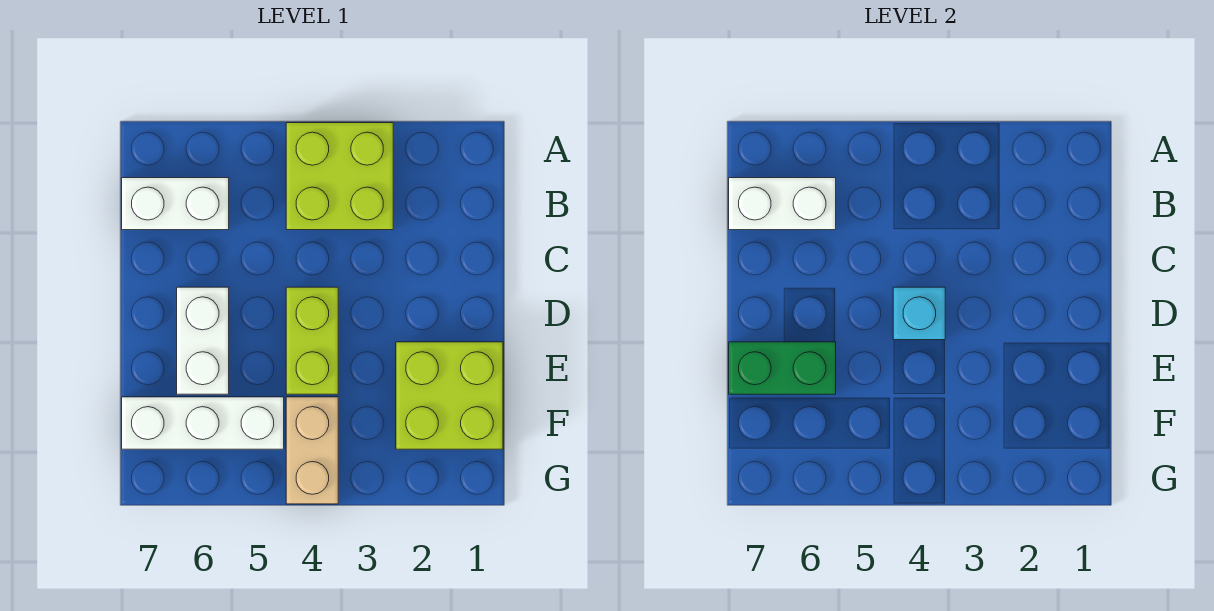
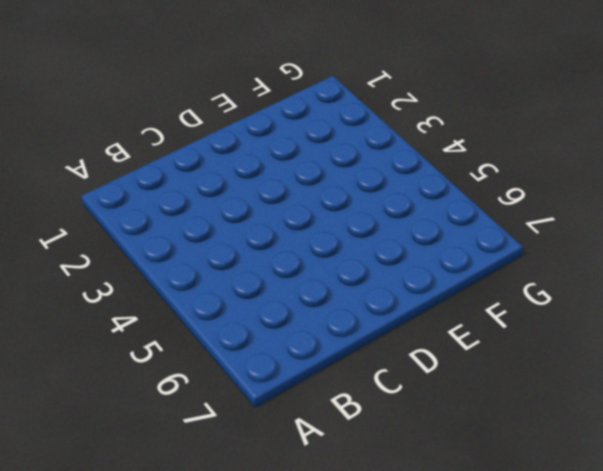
none -> lime brick A3:B4 level 1
none -> white brick B6:B7 level 1

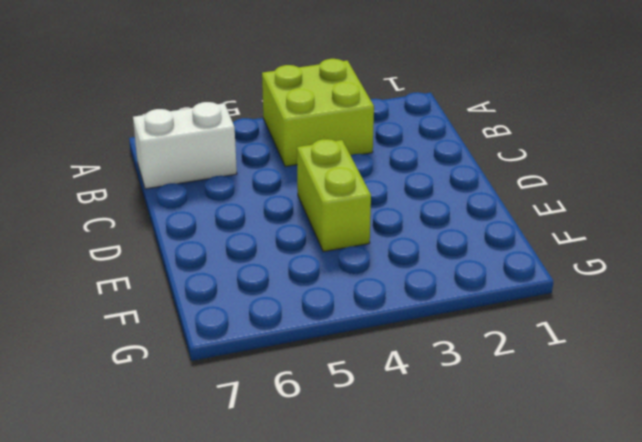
none -> white brick D6:E6 level 1
none -> lime brick E1:F2 level 1

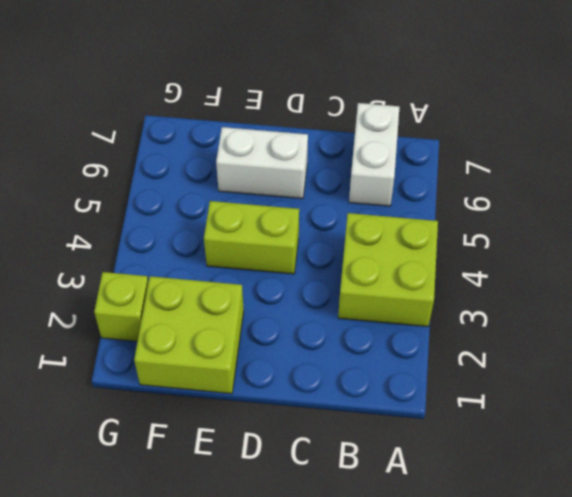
lime brick G2 level 1 -> none
none -> tan brick F4:G4 level 1
none -> white brick F5:F7 level 1

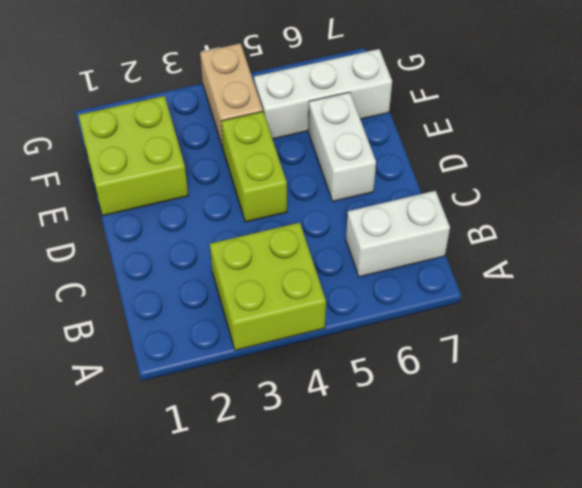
none -> white brick B6:B7 level 2
none -> cyan brick D4 level 2

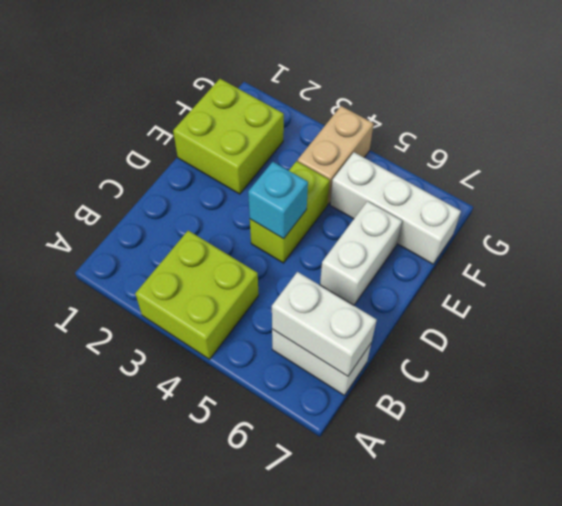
none -> green brick E6:E7 level 2

